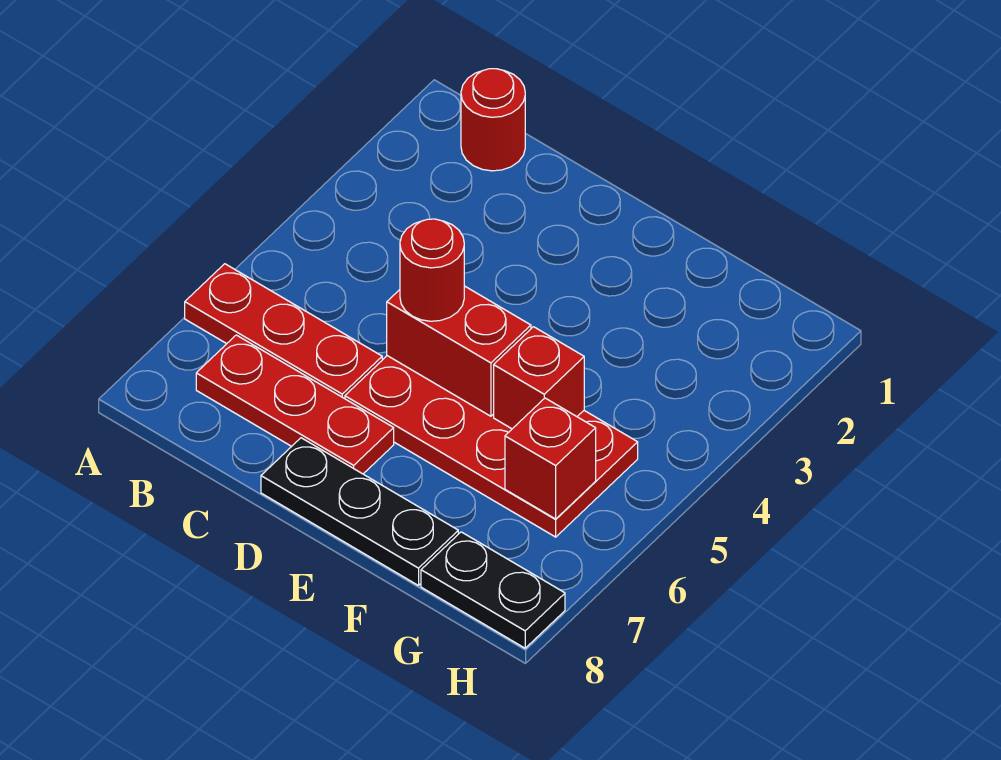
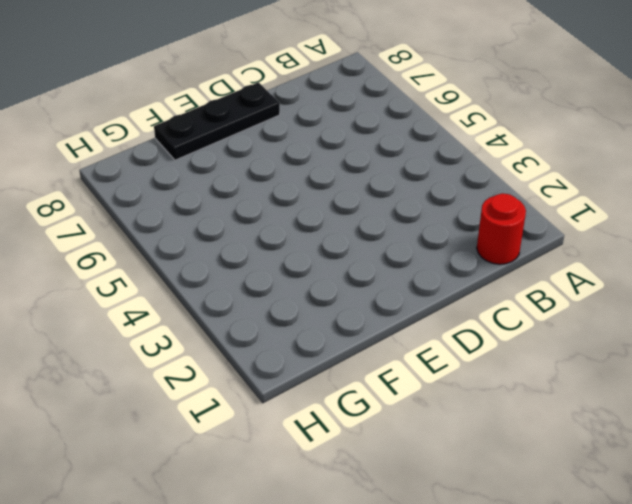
none -> red plate A6:C6 level 1
none -> red plate B7:D7 level 1

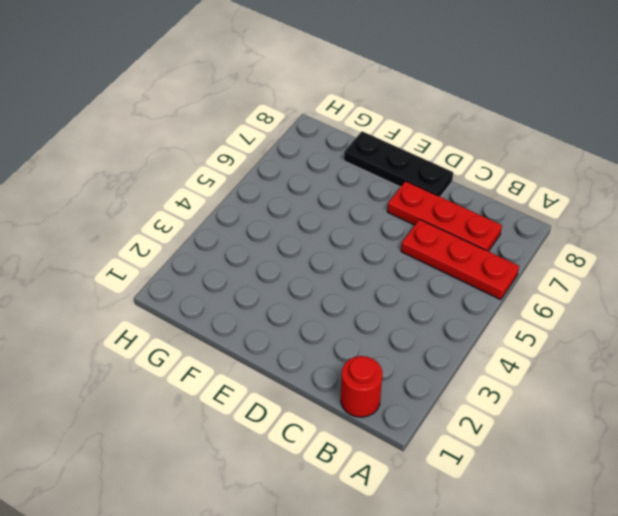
none -> red plate D5:G6 level 1
none -> black plate G8:H8 level 1

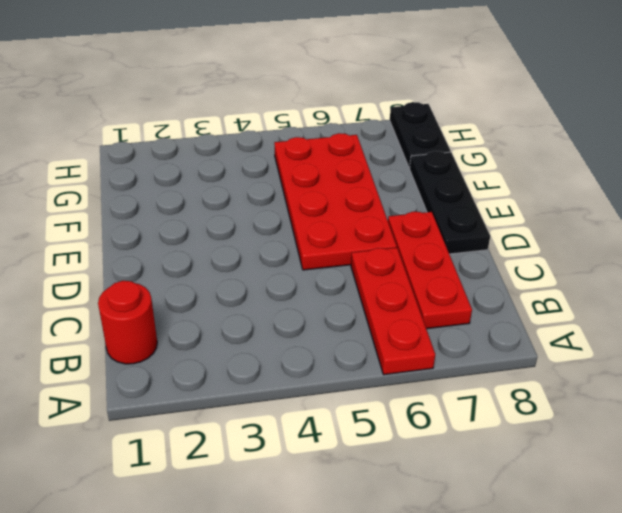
none -> red brick D5:E5 level 2
none -> red brick F5 level 2

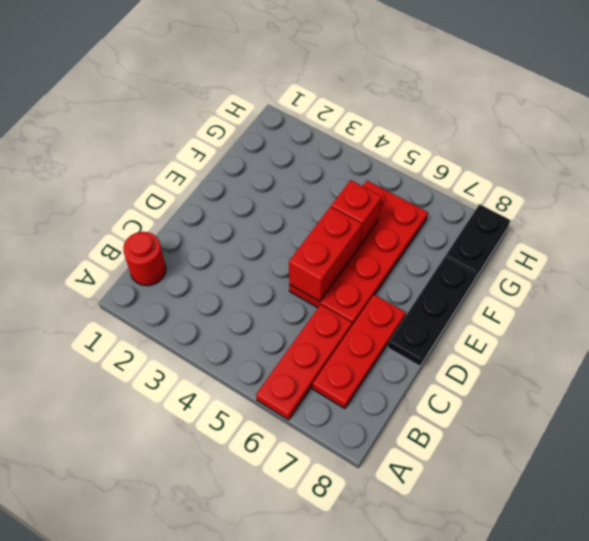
none -> red brick G6 level 2
none -> red round brick D5 level 3

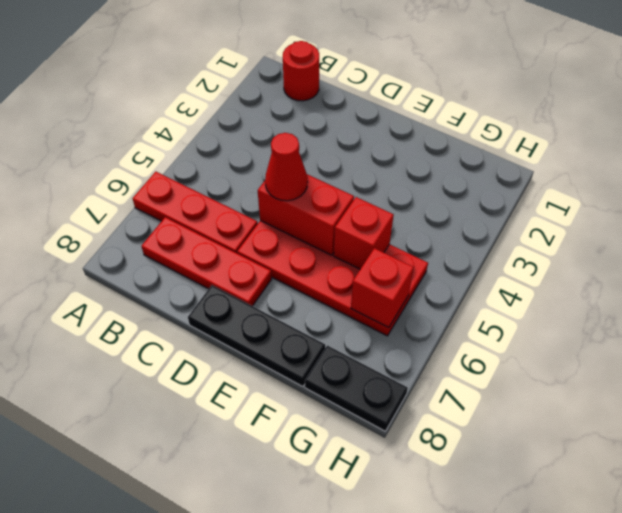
red cone D5 level 3 -> red round brick D5 level 3

